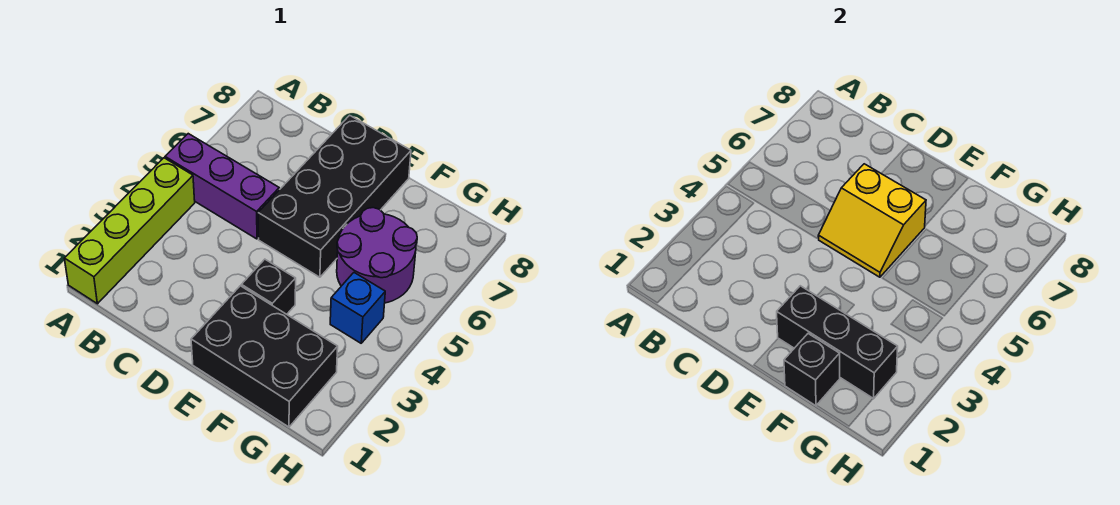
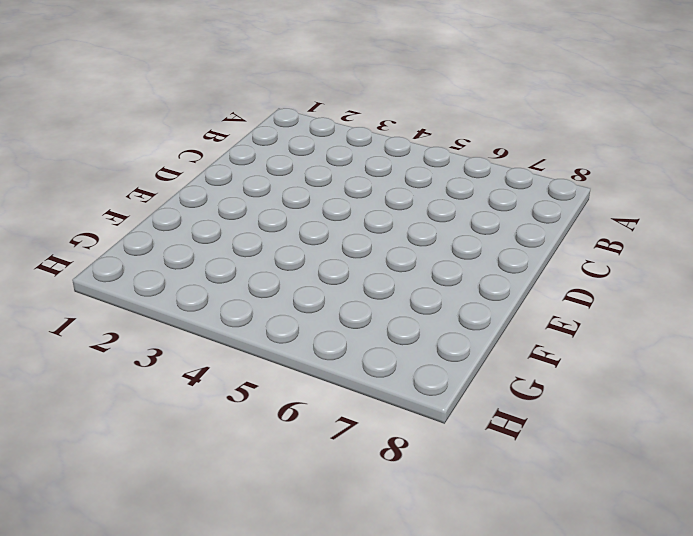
none -> lime brick A1:A4 level 1
none -> purple brick A5:C5 level 1

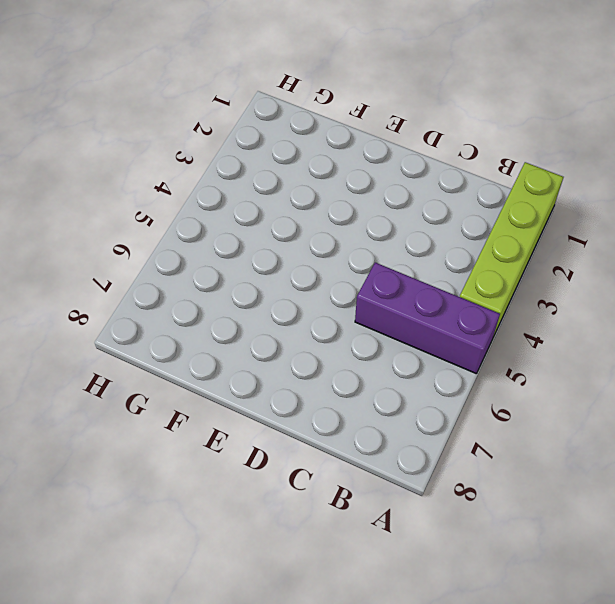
none -> black brick D5:E8 level 1
none -> black brick E1:G2 level 1

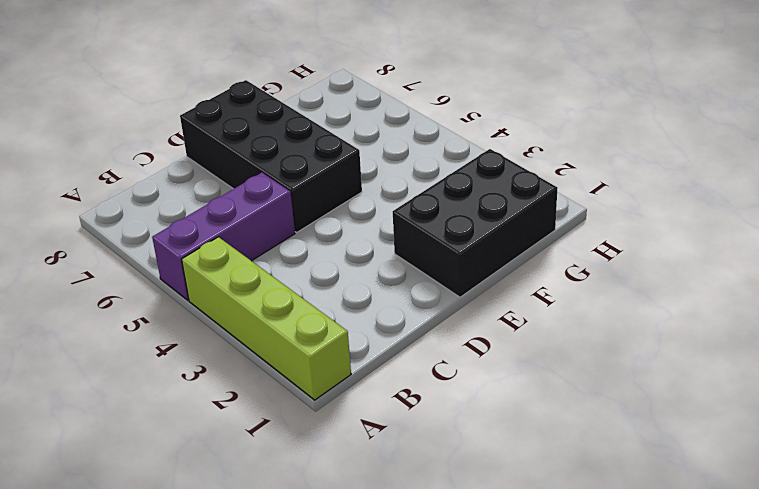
none -> black brick E3 level 1
none -> purple round brick F5:G6 level 1

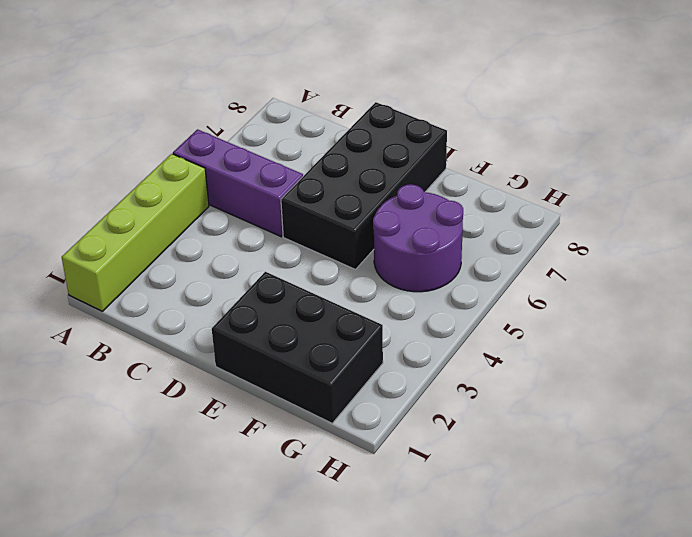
none -> black brick E3 level 1
none -> blue brick G4 level 1

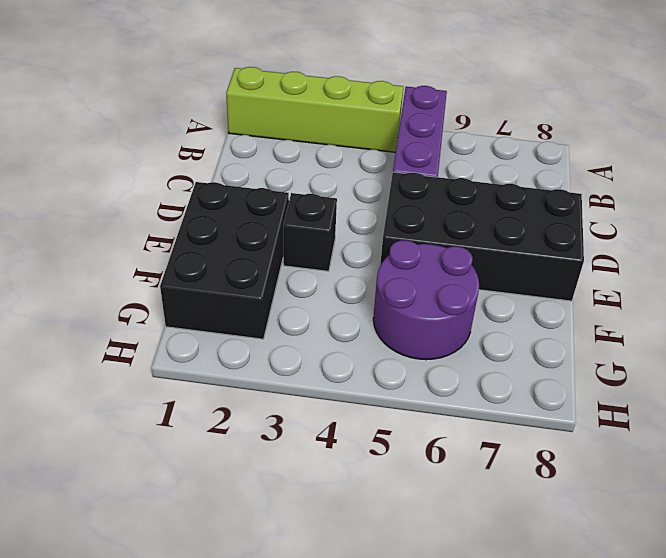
none -> blue brick G4 level 1
none -> yellow slope D5:E6 level 2 top 6

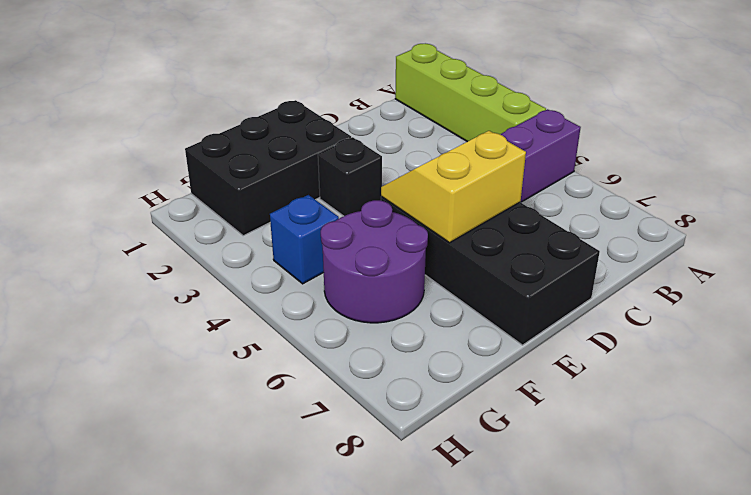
none -> black brick E2:G2 level 2
none -> black brick F1 level 2

